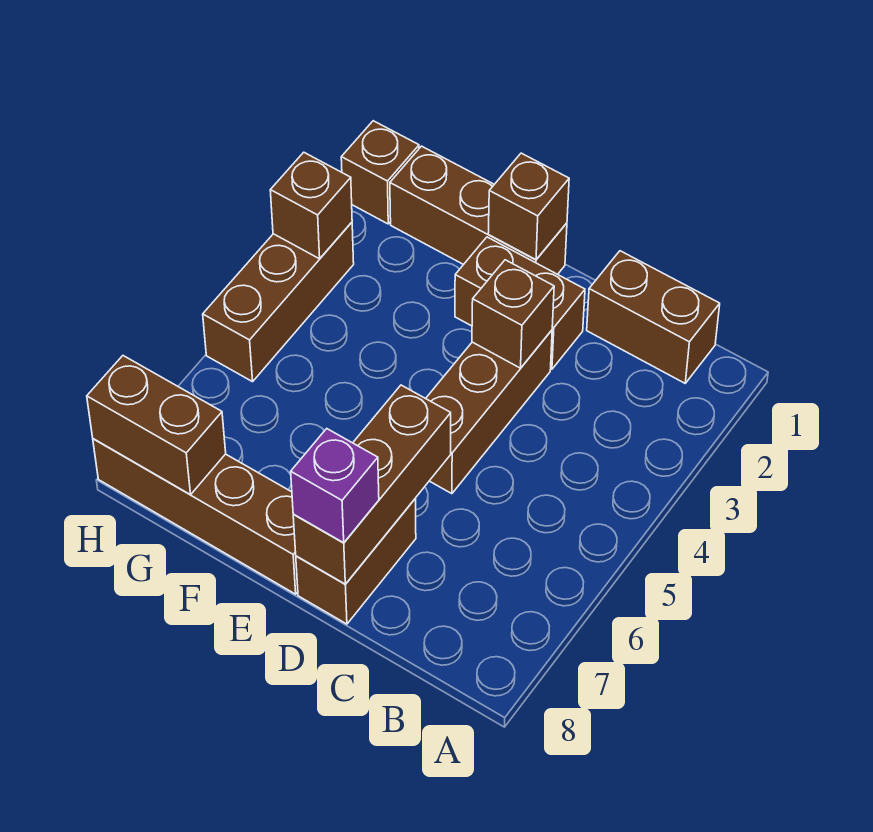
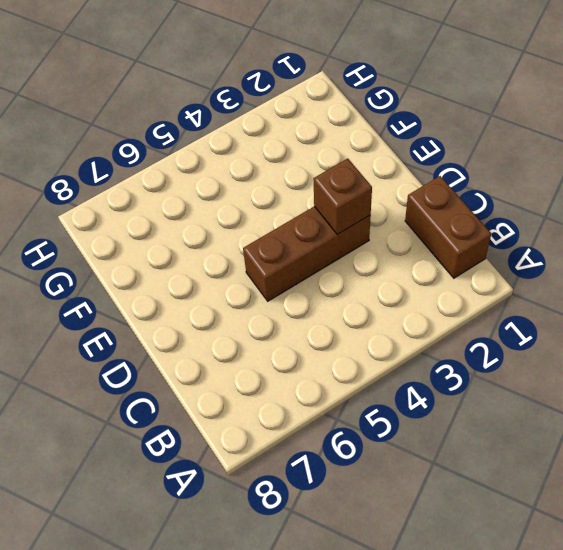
none -> brown brick D2:E2 level 1
none -> brown brick D7:D8 level 1
none -> brown brick E1:G1 level 1

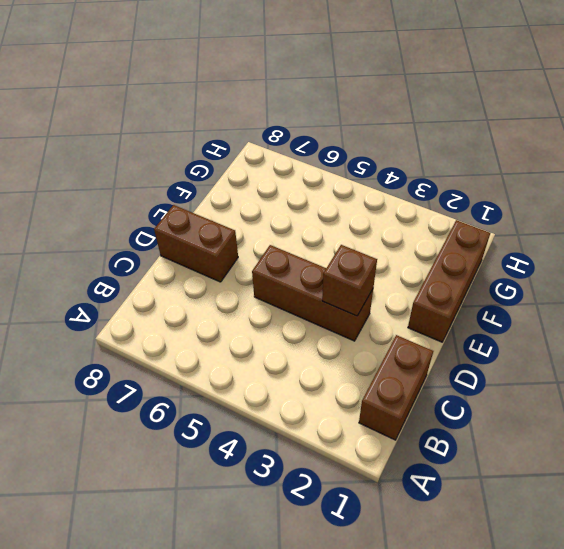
none -> brown brick D2:E2 level 1
none -> brown brick E8:H8 level 1
none -> brown brick H1 level 1

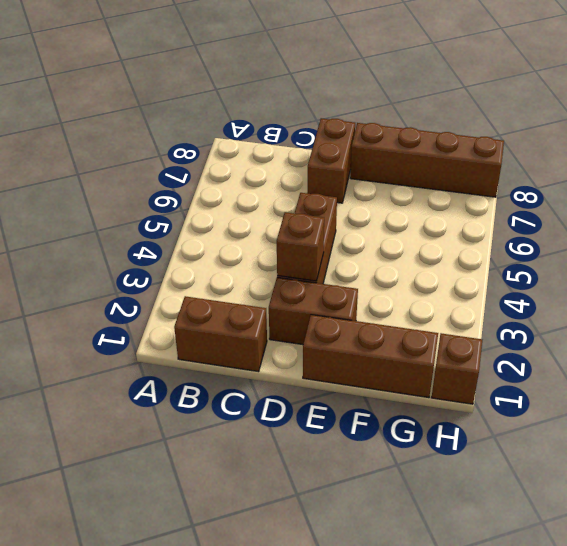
none -> brown brick H3:H5 level 1
none -> brown brick D6:D8 level 2
none -> brown brick E1 level 2

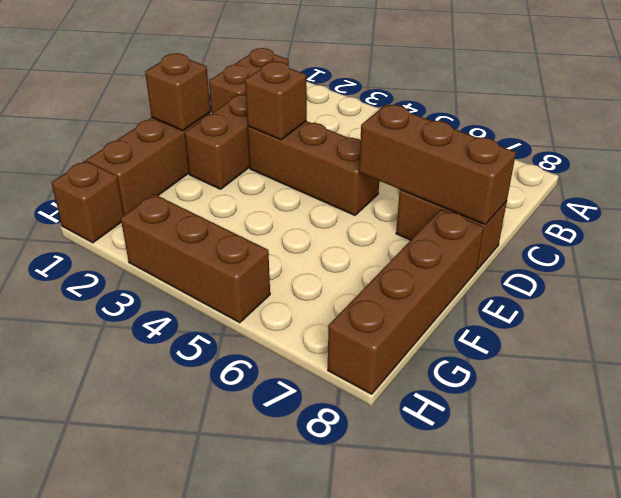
none -> brown brick G8:H8 level 2
none -> brown brick H3 level 2
none -> purple brick D8 level 3

